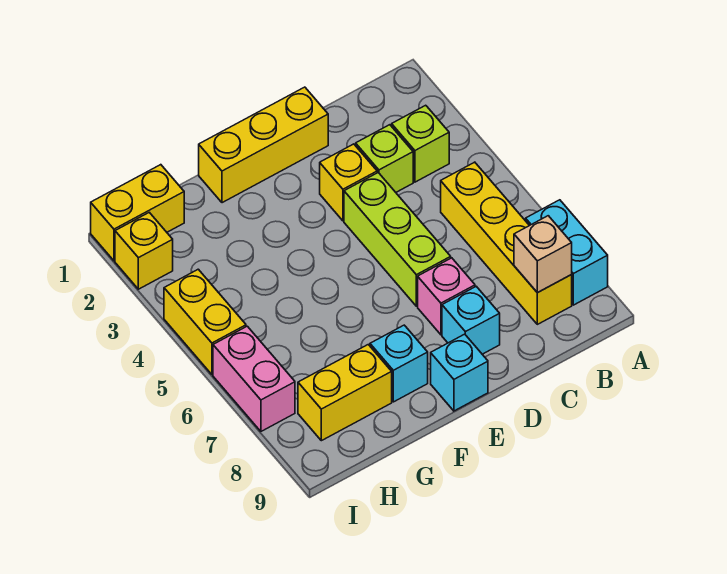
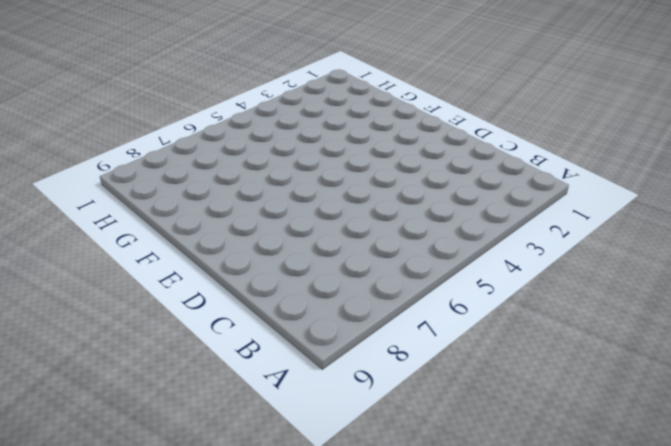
none -> cyan brick A7:A8 level 1
none -> lime brick B3 level 1
none -> yellow brick B5:B8 level 1

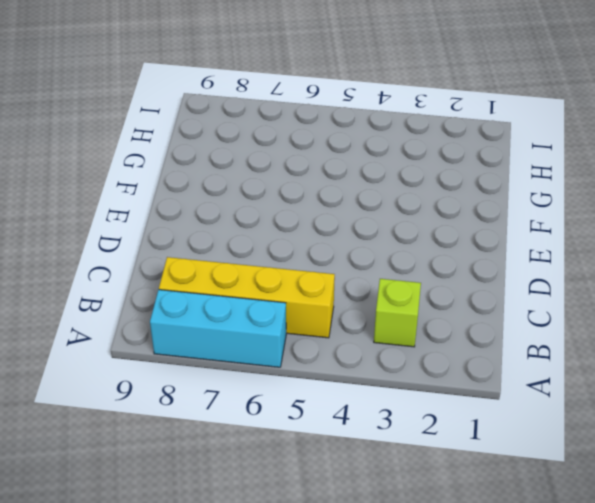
cyan brick A6:A8 level 1 -> cyan brick A7:A8 level 1
none -> lime brick C3 level 1
none -> yellow brick D1:F1 level 1
none -> yellow brick D3 level 1

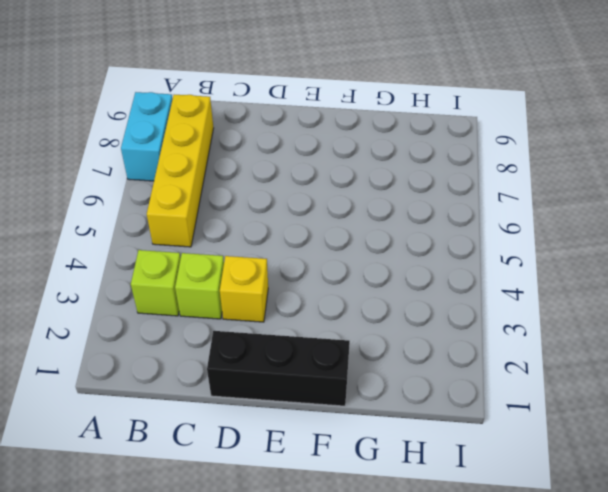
black brick D1:F1 level 1 -> yellow brick D1:F1 level 1
none -> lime brick D4:D6 level 1
none -> pink brick D7 level 1
none -> cyan brick D8 level 1

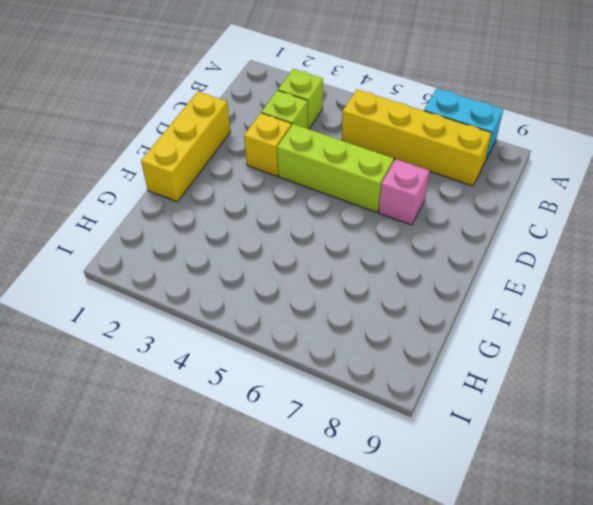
none -> cyan brick D8 level 1
none -> cyan brick E9 level 1
none -> cyan brick F8 level 1

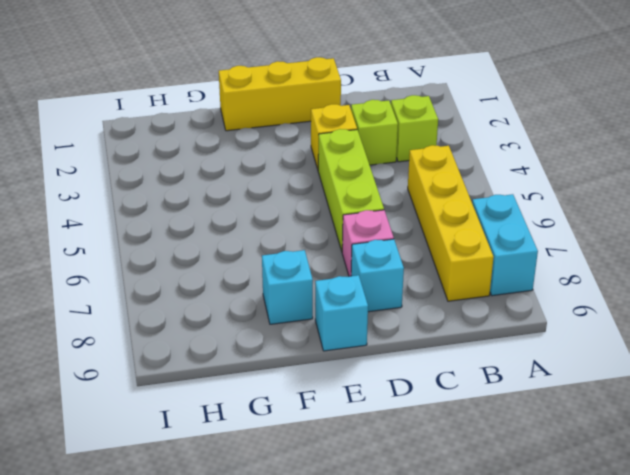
none -> yellow brick G8:H8 level 1
none -> yellow brick H1:I1 level 1
none -> yellow brick I2 level 1

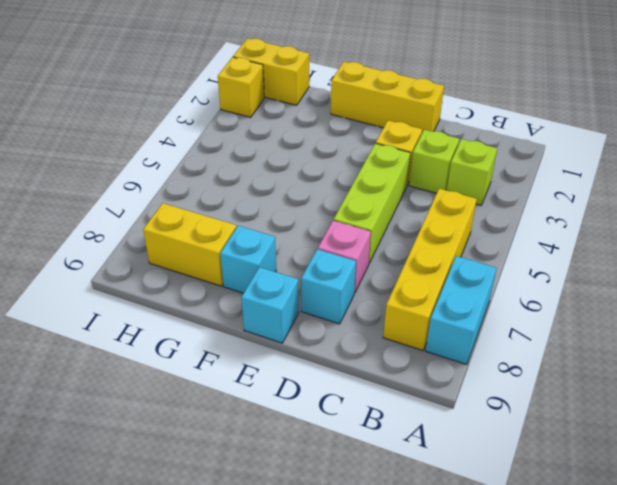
none -> yellow brick I4:I5 level 1
none -> pink brick I6:I7 level 1
none -> tan brick B8 level 2

